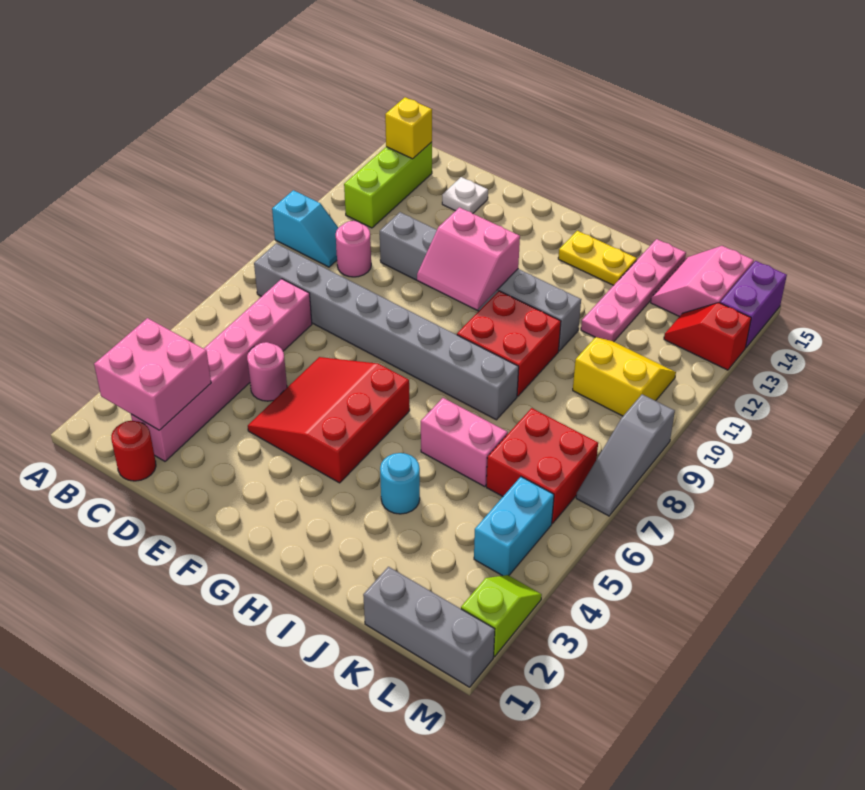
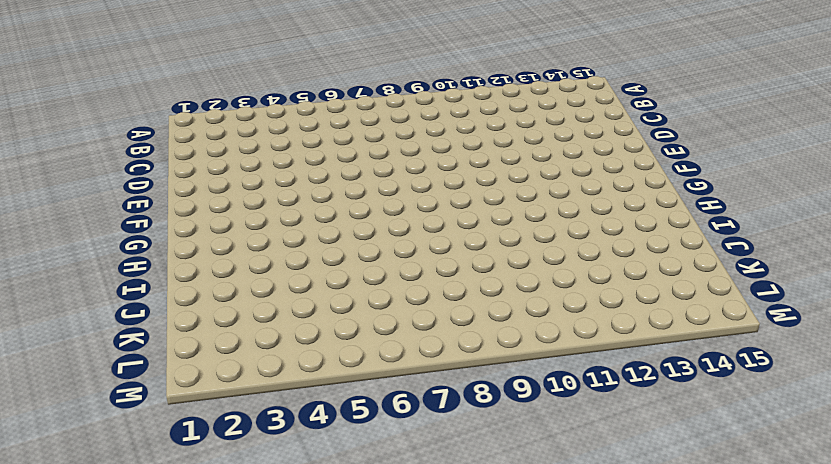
none -> cyan slope A10:B10 level 1 top A
none -> grey brick B8:I8 level 1
none -> lime brick B12:B14 level 1

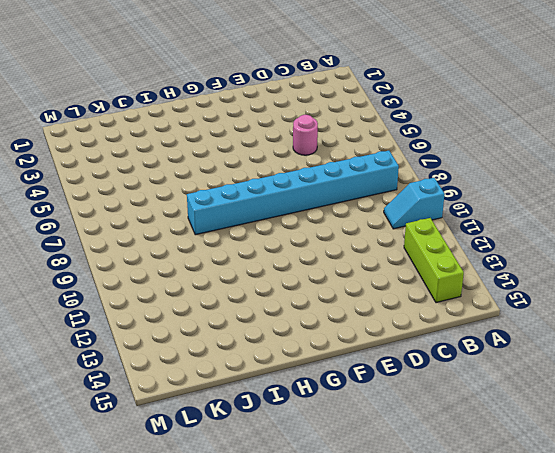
cyan brick B8:I8 level 1 -> grey brick B8:I8 level 1
none -> red round brick C1 level 1
none -> pink brick C2:C7 level 1
none -> pink round brick C10 level 1

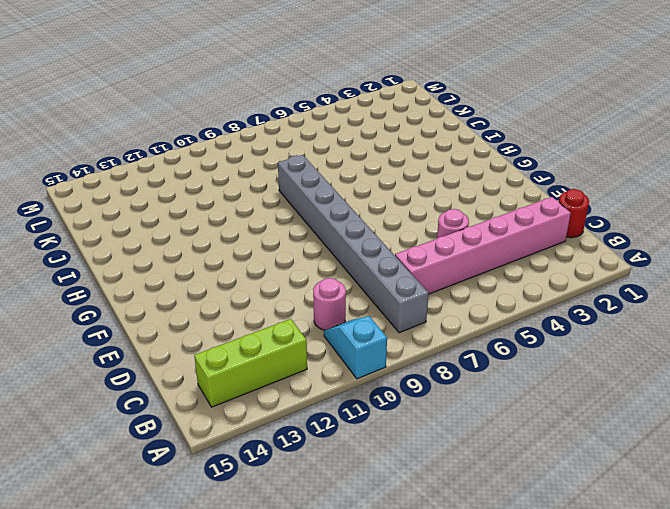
none -> grey brick D11:I11 level 1
none -> white plate D14 level 1
none -> red slope E4:G6 level 1 top G

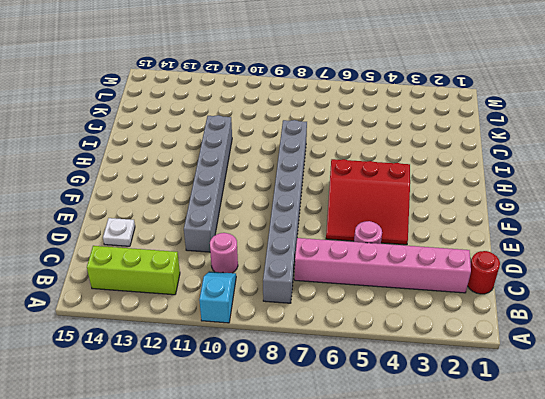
none -> red brick H9:I10 level 1
none -> yellow plate H14:I14 level 1
none -> cyan round brick I4 level 1

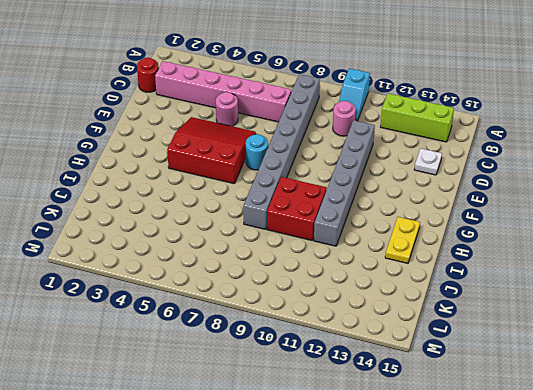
cyan round brick F7 level 1 -> cyan round brick I4 level 1
none -> pink brick I6:J6 level 1
none -> pink plate J12:J15 level 1
none -> grey brick K1:M1 level 1

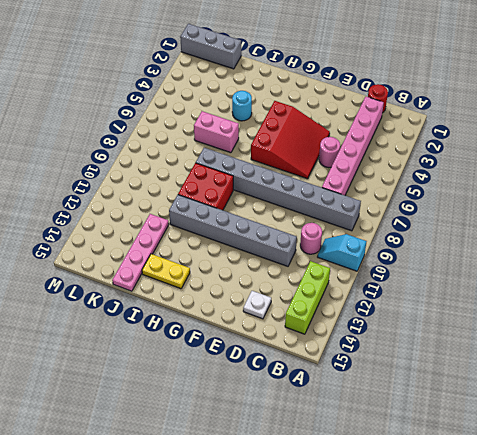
none -> red brick K6:L7 level 1
none -> yellow slope K10:L11 level 1 top 10
none -> pink slope K14:L15 level 1 top L

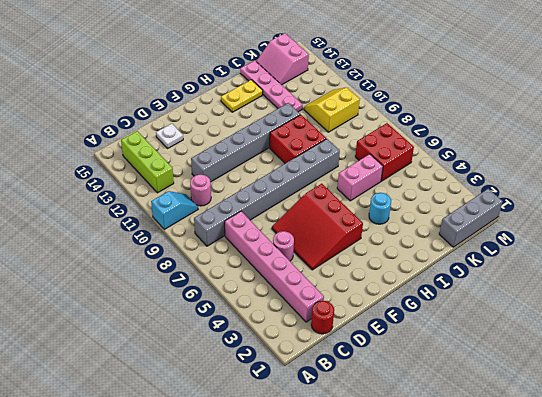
none -> cyan brick L4:L5 level 1
none -> red slope L13:M13 level 1 top M
none -> lime slope M2:M3 level 1 top 2

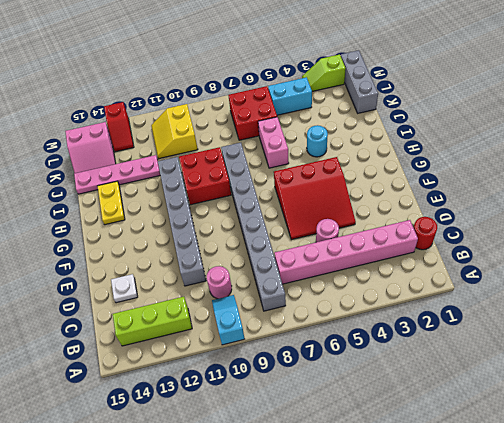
none -> grey slope M7:M9 level 1 top 9
none -> purple brick M14:M15 level 1
none -> pink brick B2:C3 level 2

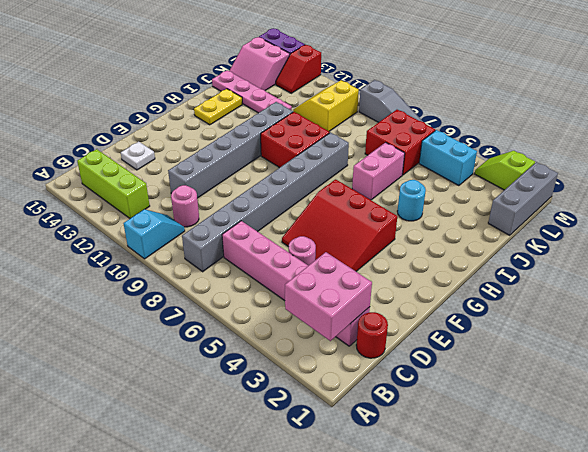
none -> yellow brick B14 level 2
none -> pink slope F10:G11 level 2 top 11

